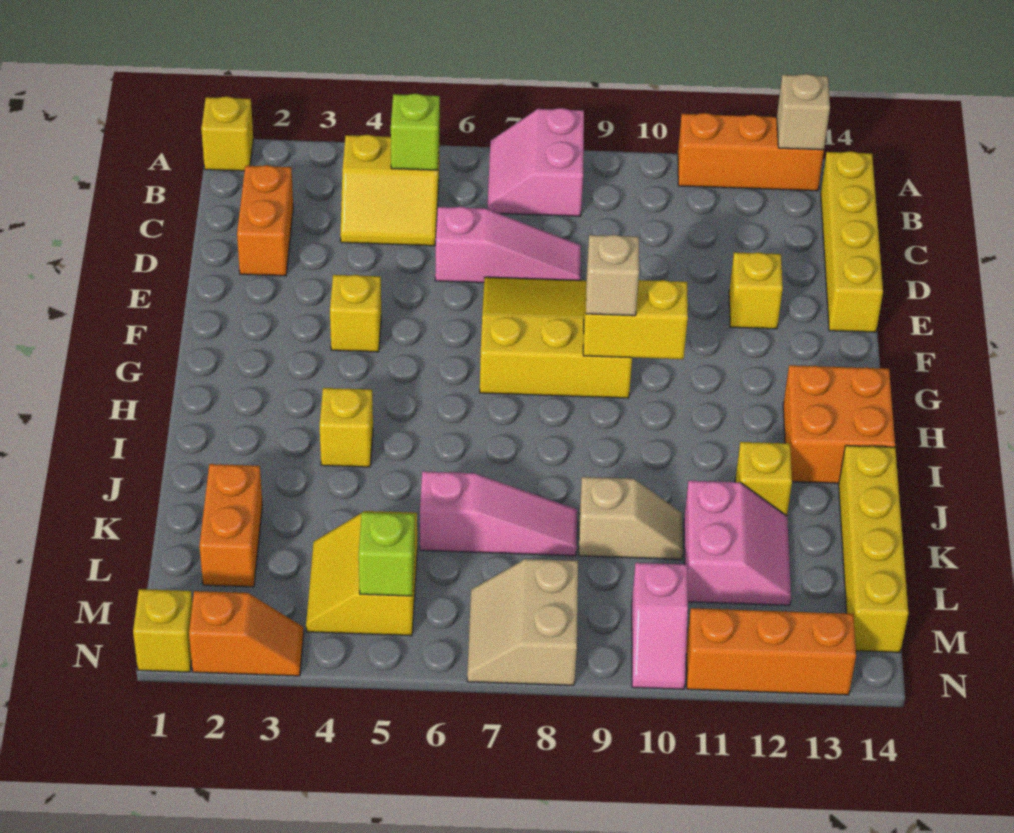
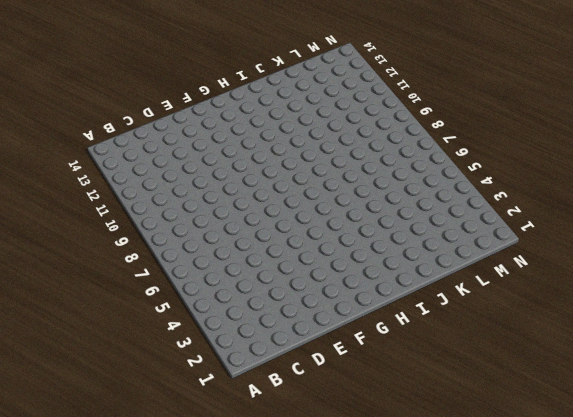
none -> yellow brick A1 level 1
none -> pink slope A7:B8 level 1 top 8
none -> orange brick A11:A13 level 1

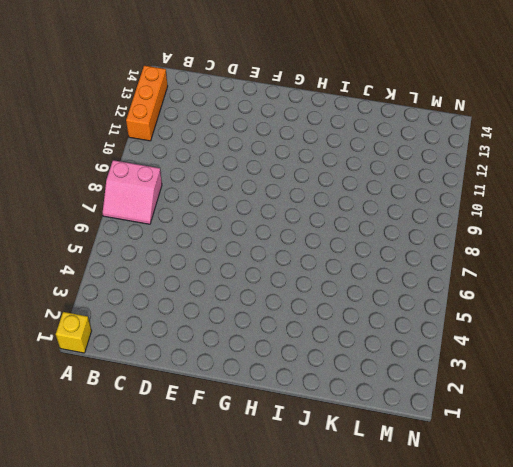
none -> yellow slope B4:C5 level 1 top B
none -> yellow brick B14:E14 level 1
none -> orange brick C2:D2 level 1

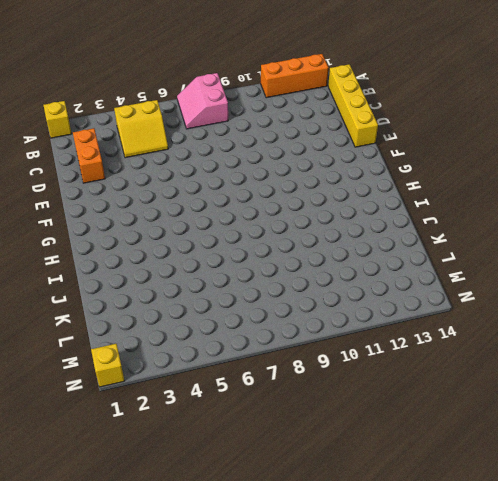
none -> pink slope D6:D8 level 1 top 6
none -> yellow slope E7:G9 level 1 top G
none -> yellow brick E12 level 1

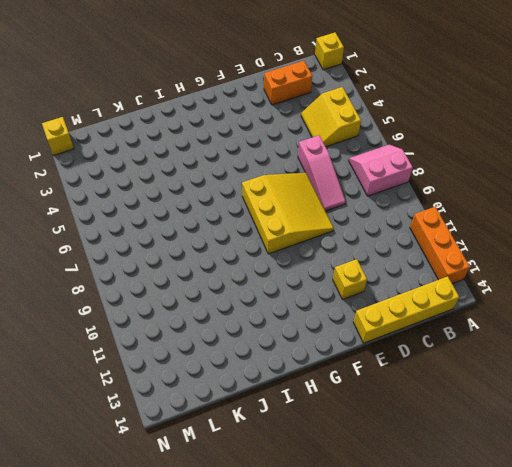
none -> yellow brick F4 level 1
none -> orange brick H13:I14 level 1
none -> yellow brick I4 level 1

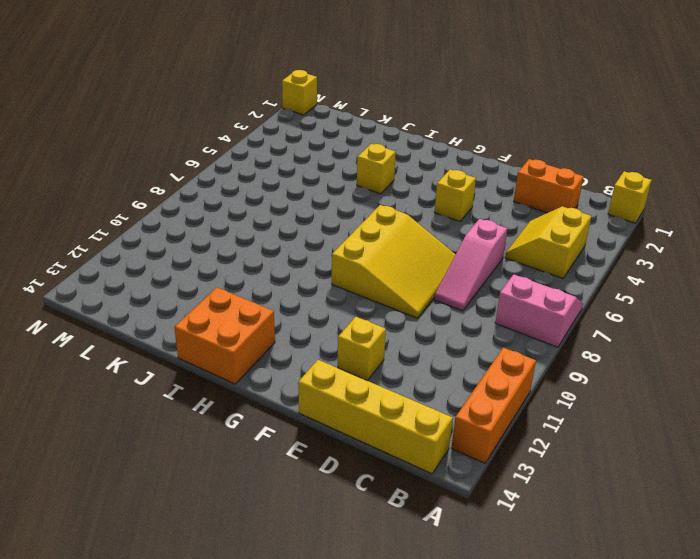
none -> yellow brick J12 level 1
none -> yellow brick J14:M14 level 1
none -> orange brick K2:L2 level 1

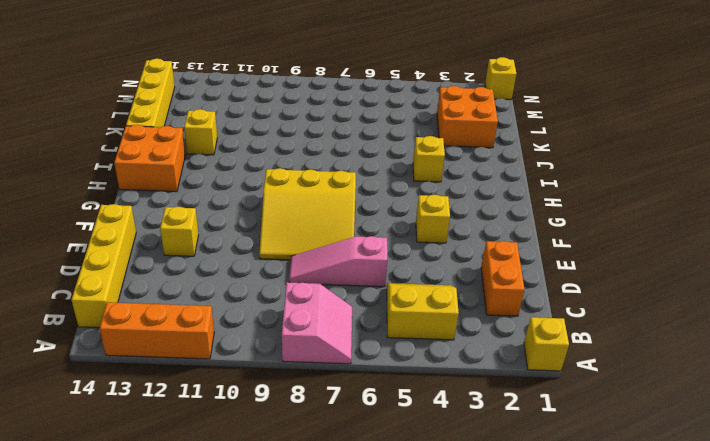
orange brick K2:L3 level 1 -> orange brick K2:L2 level 1
none -> pink slope K6:K8 level 1 top 6
none -> tan slope K9:K10 level 1 top 9
none -> pink slope K11:L12 level 1 top 11

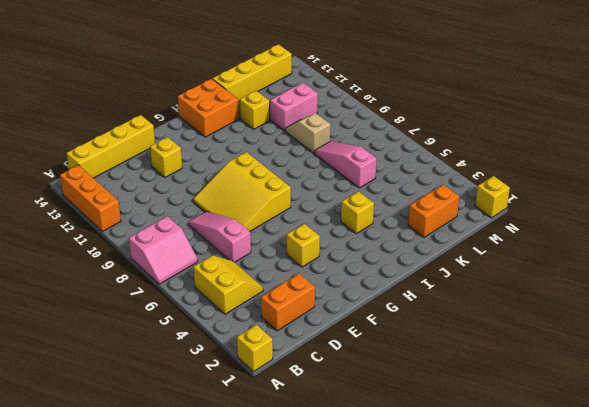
none -> yellow slope L4:M5 level 1 top 5
none -> tan slope M7:N8 level 1 top 8
none -> pink slope M10:N10 level 1 top M

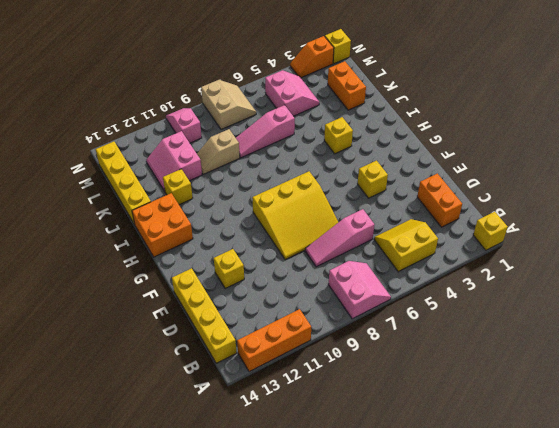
pink slope L4:M5 level 1 top 5 -> yellow slope L4:M5 level 1 top 5
none -> orange brick N11:N13 level 1
none -> tan brick A13 level 2
none -> lime brick B5 level 2

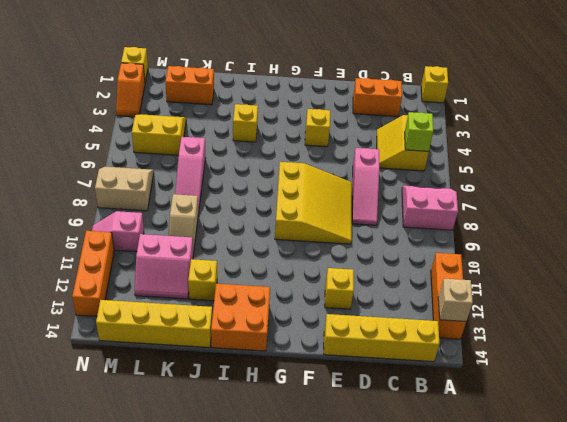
none -> yellow brick G9:G10 level 2
none -> lime brick M5 level 2
none -> tan brick G9 level 3

